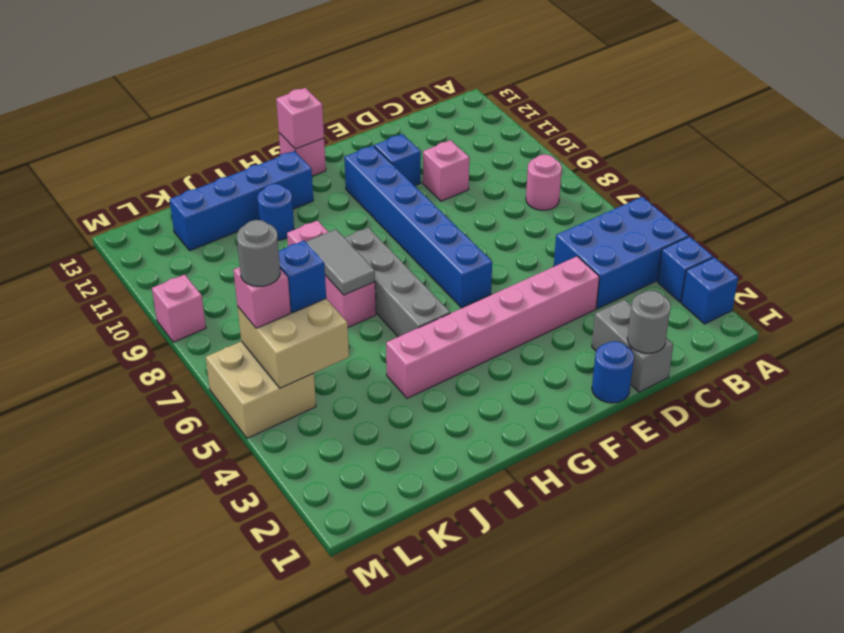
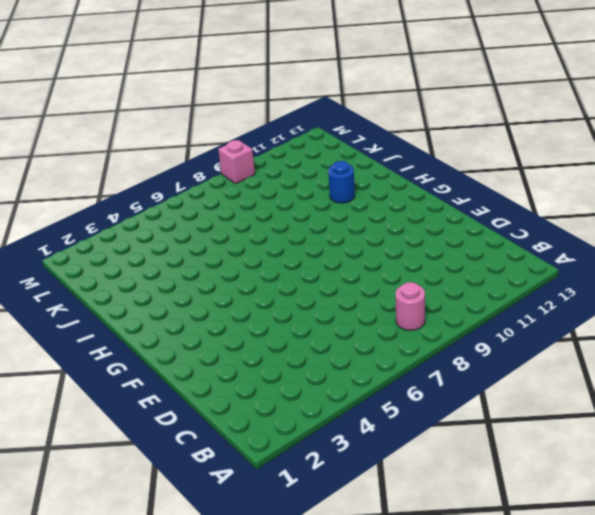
none -> blue brick A2 level 1
none -> blue brick A3 level 1
none -> blue brick A4:C5 level 1

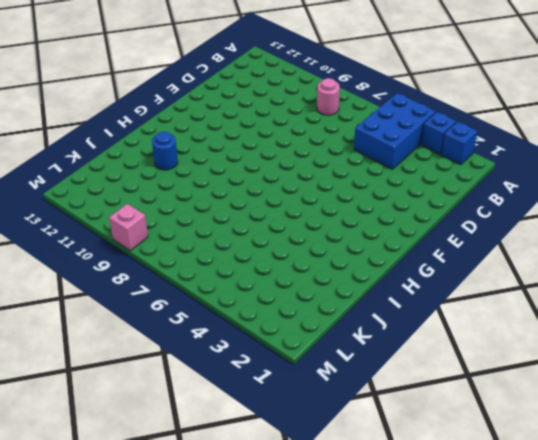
none -> grey brick D1:D2 level 1
none -> pink brick D4:I4 level 1
none -> pink brick D10 level 1

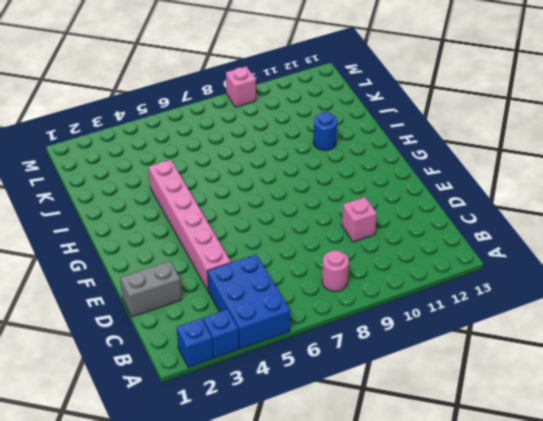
none -> blue round brick E1 level 1
none -> blue brick E11 level 1
none -> blue brick F6:F11 level 1

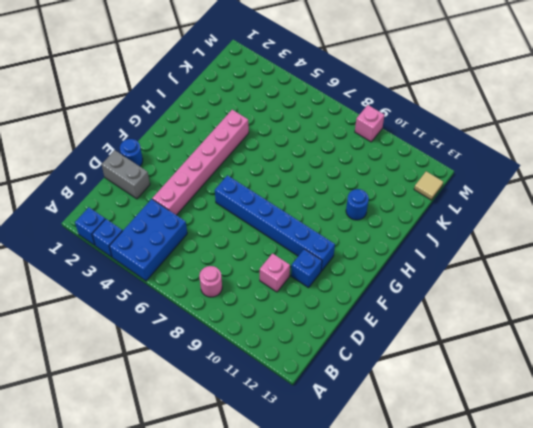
tan tile L13 level 1 -> none
none -> pink brick G13 level 1
none -> grey brick H5:H8 level 1
none -> blue brick H12:K12 level 1

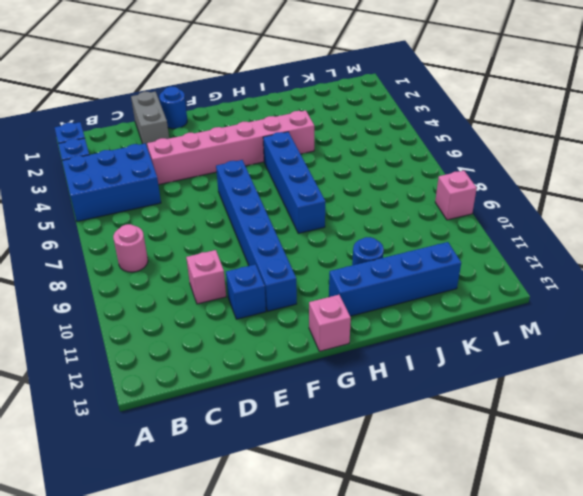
blue brick H5:H8 level 1 -> grey brick H5:H8 level 1
none -> pink brick I7:I9 level 1
none -> tan brick L5:M6 level 1
none -> grey round brick D1 level 2

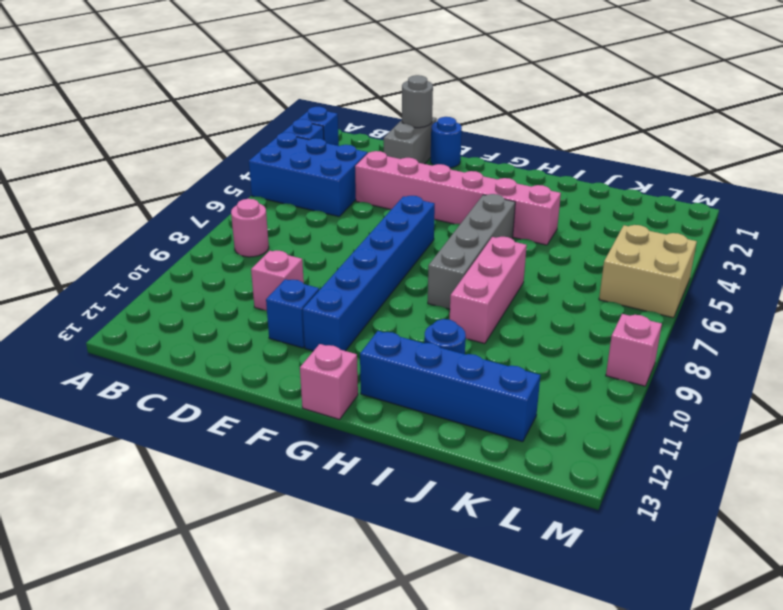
none -> pink brick G13 level 2
none -> grey tile I7:I8 level 2
none -> tan brick K5:L6 level 2

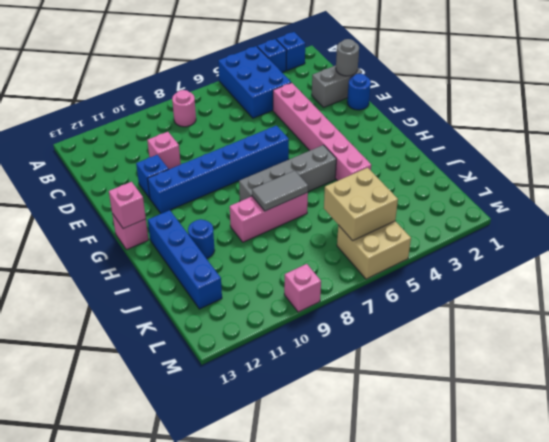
none -> blue brick K6 level 3
none -> pink brick L6 level 3
none -> grey round brick L6 level 4

